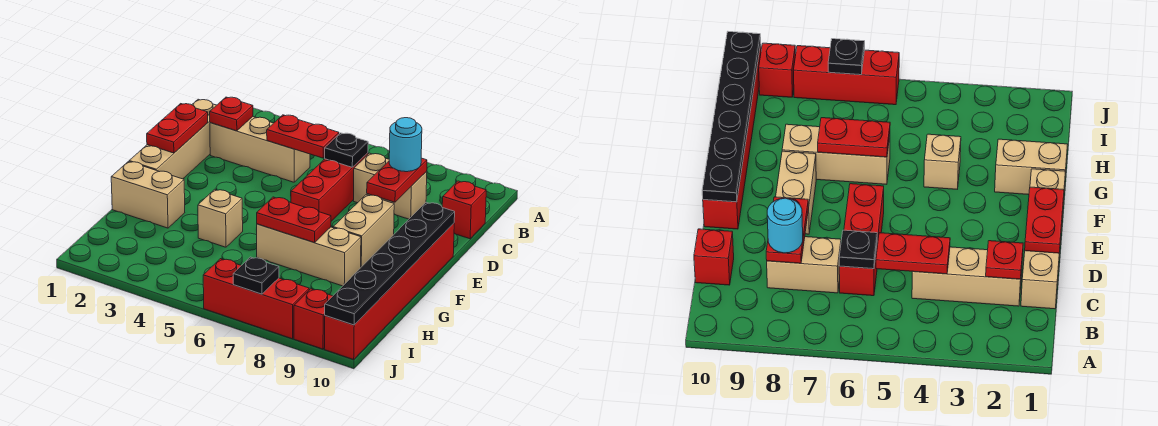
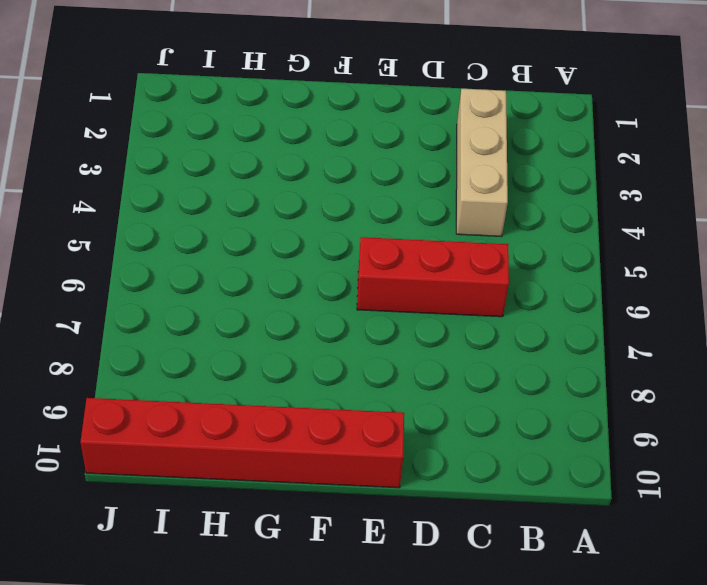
none -> tan brick C1:F1 level 1
none -> tan brick C7:C8 level 1
none -> red brick C10 level 1

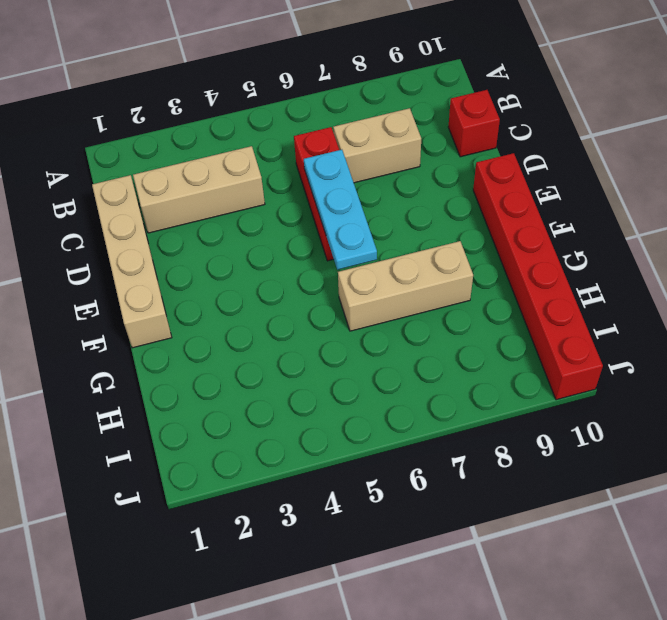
cyan plate D6:F6 level 2 -> none
none -> tan brick E8:F8 level 1
none -> tan brick G1:G2 level 1
none -> tan brick G4 level 1

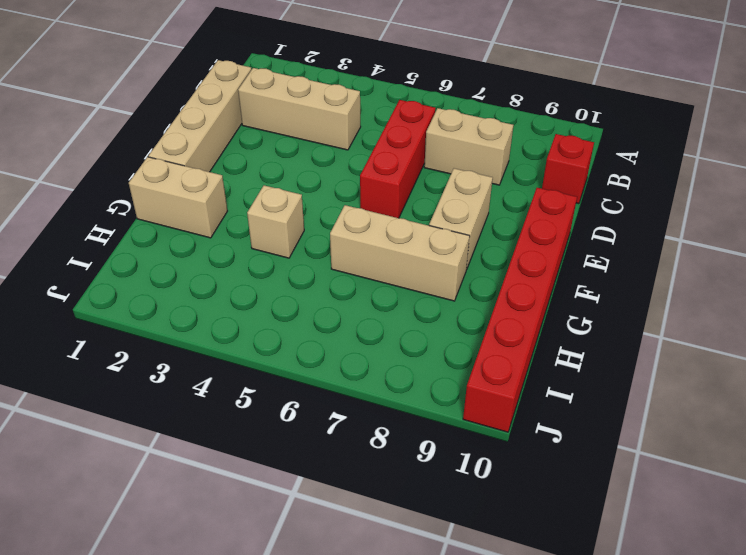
none -> red brick J6:J8 level 1
none -> red brick J9 level 1
none -> red plate C2 level 2

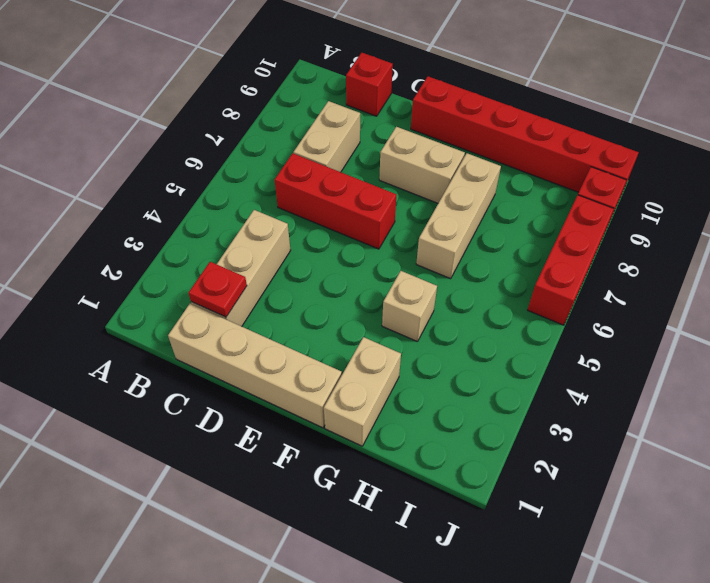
none -> red plate C4:C5 level 2
none -> black plate C6 level 2
none -> red plate C8:D8 level 2

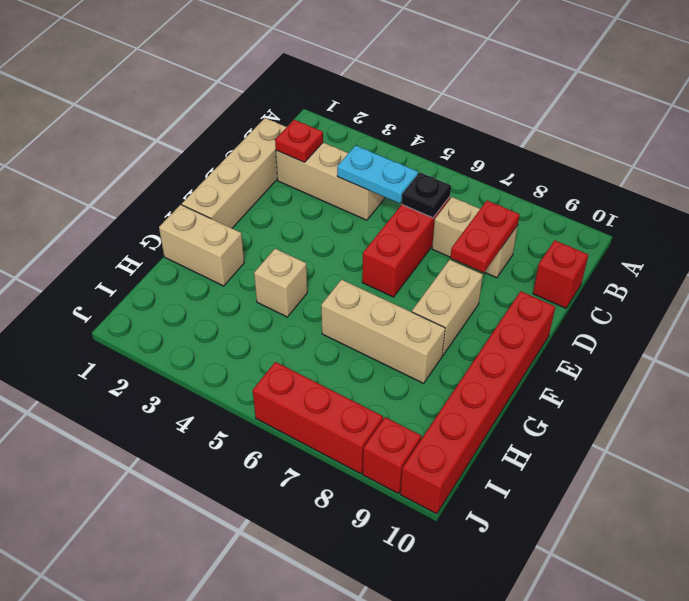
cyan plate C4:C5 level 2 -> red plate C4:C5 level 2
none -> red plate D1:E1 level 2
none -> black plate E10:J10 level 2
none -> red plate G6:G7 level 2

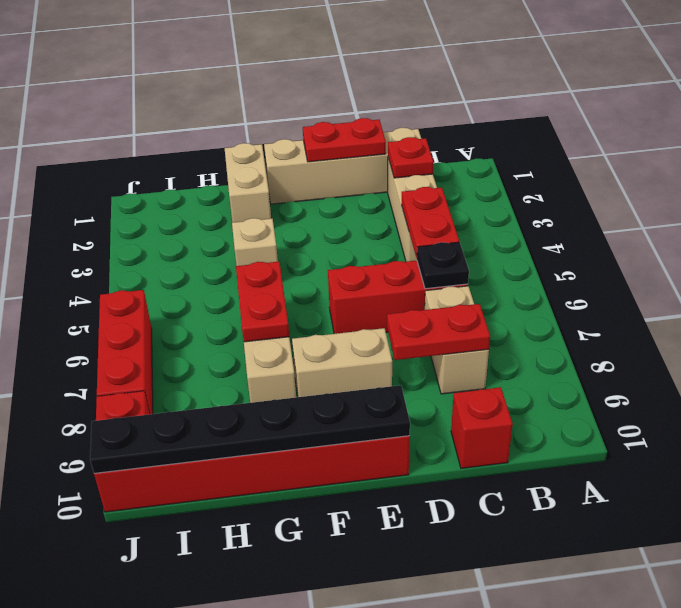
none -> black plate J7 level 2
none -> cyan round brick C8 level 3

